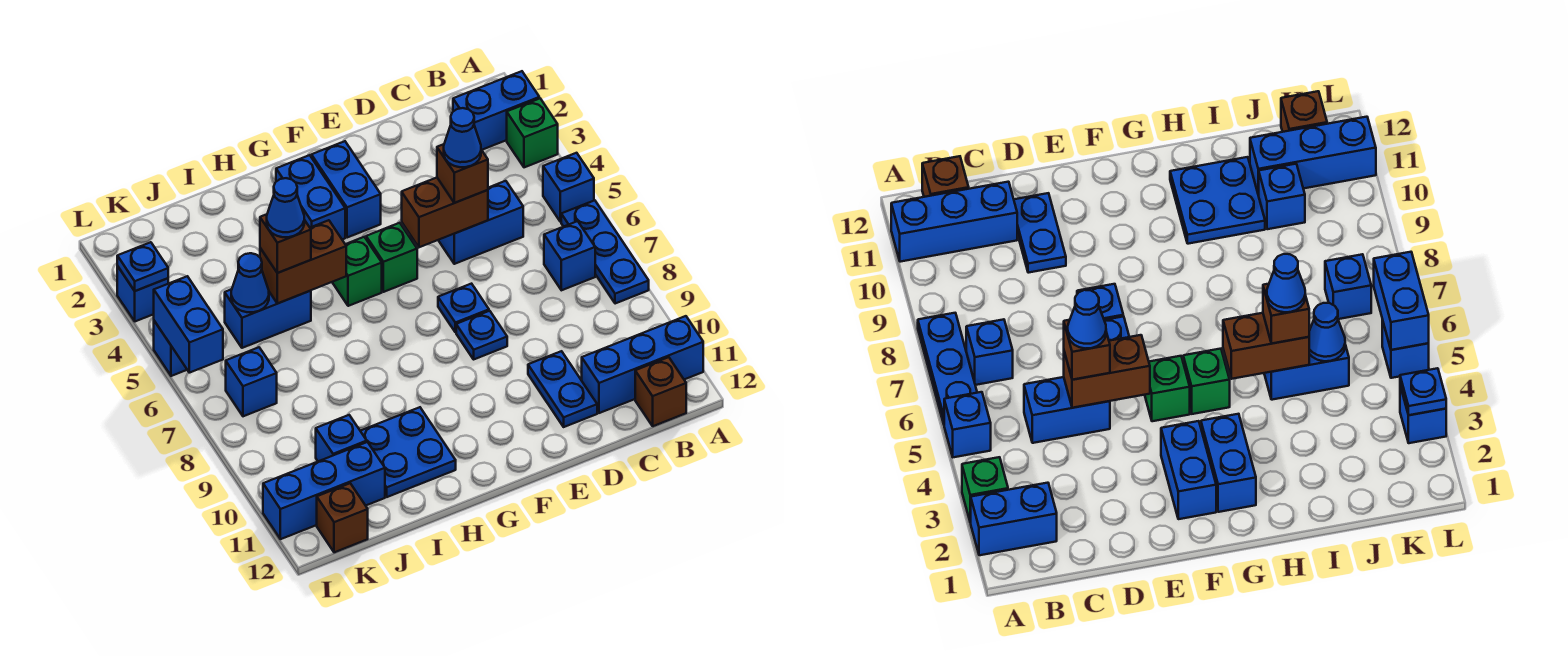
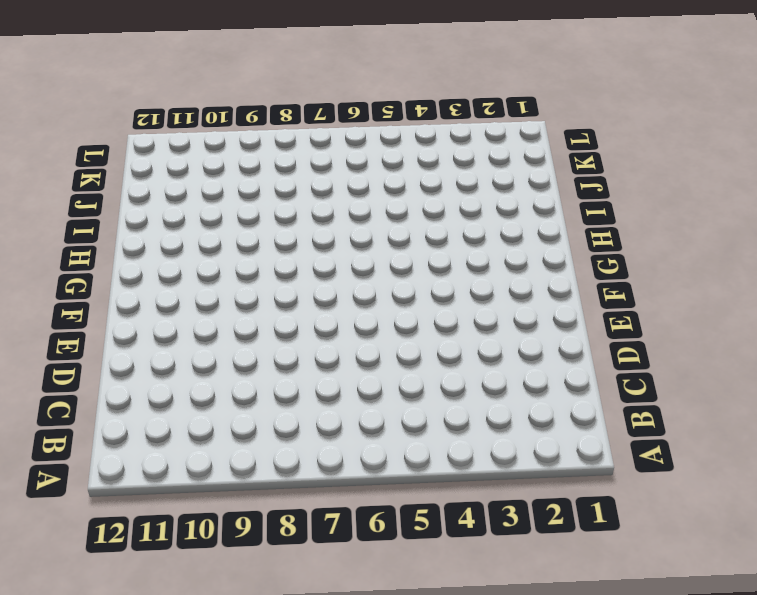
none -> blue brick A2:B2 level 1
none -> green brick A3 level 1
none -> blue brick A5 level 1
none -> blue plate A6:A8 level 1

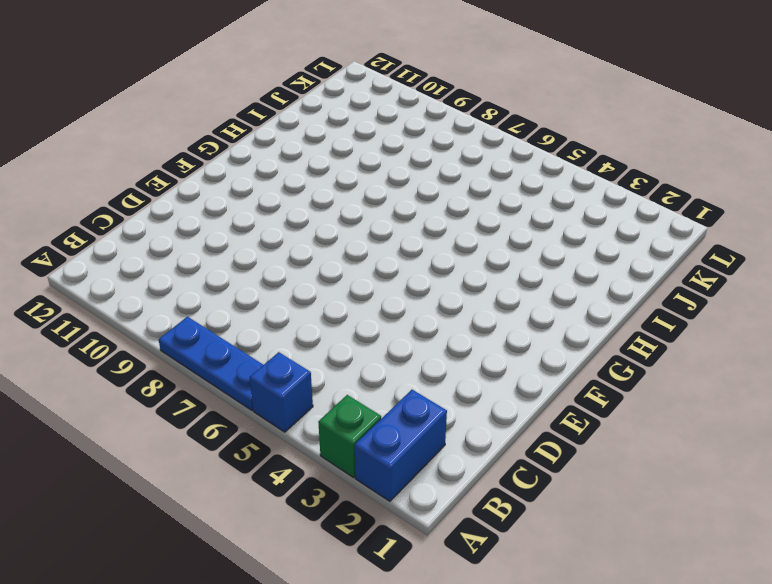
none -> blue brick A11:C11 level 1
none -> blue brick B7 level 1
none -> brown brick B12 level 1
none -> blue brick C5:D5 level 1

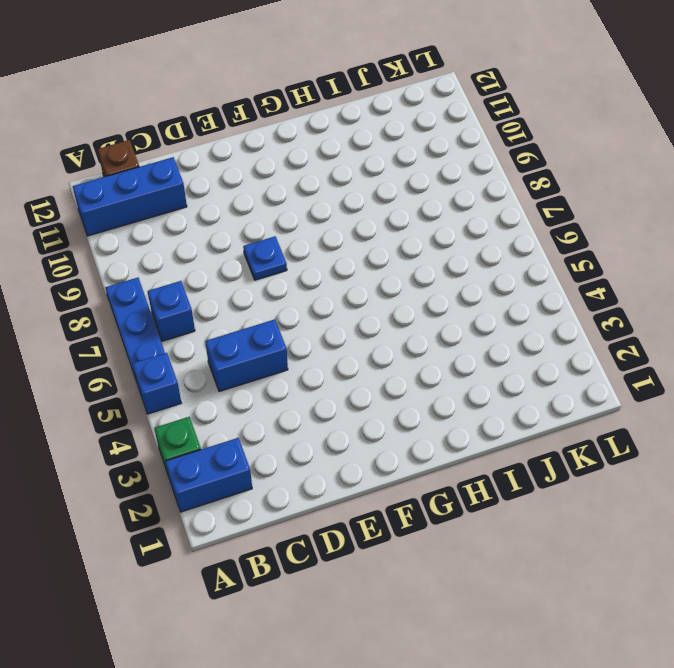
none -> blue plate D10:D11 level 1
none -> blue plate E7 level 1
none -> blue brick F2:F3 level 1
none -> green brick F5 level 1

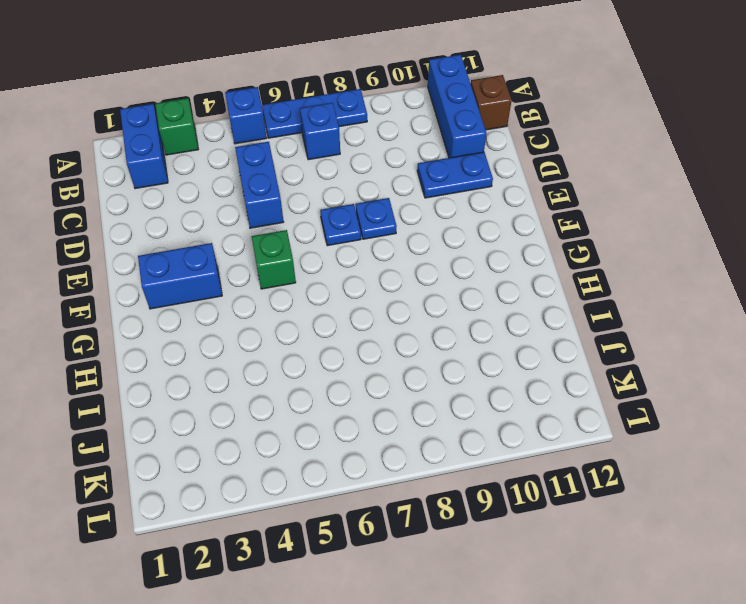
none -> blue brick G2:G3 level 1
none -> green brick G5 level 1
none -> blue plate H10:I11 level 1
none -> blue brick I5:J5 level 1

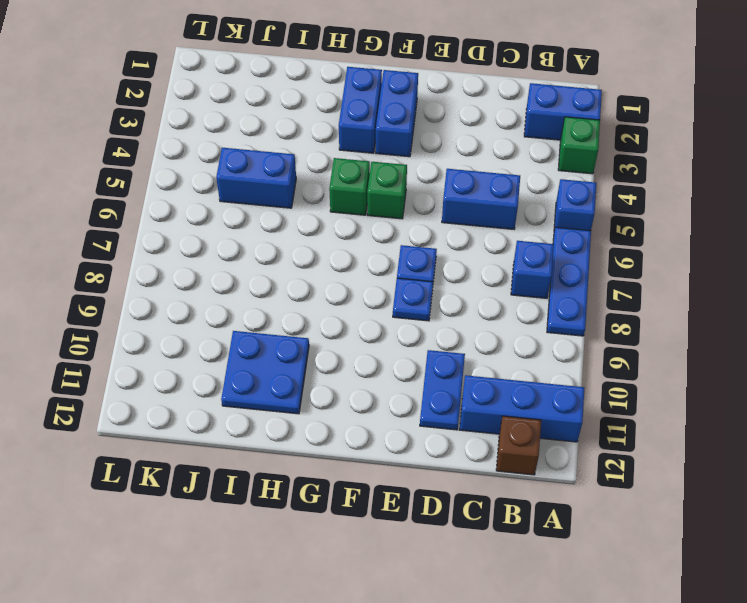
none -> blue brick J10 level 1
none -> blue brick J11:L11 level 1
none -> blue brick K7 level 1
none -> brown brick K12 level 1

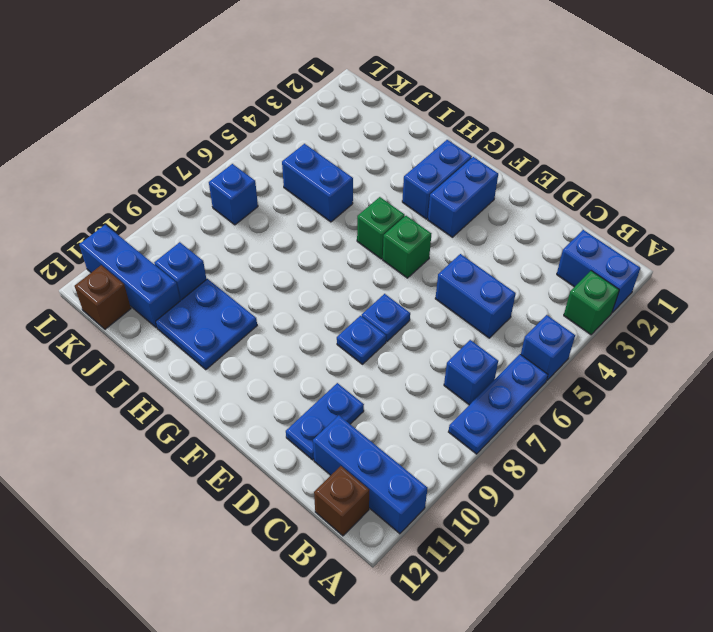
none -> blue brick L3 level 1
none -> blue brick L5 level 1
none -> brown brick D5:E5 level 2
none -> brown brick H5:I5 level 2

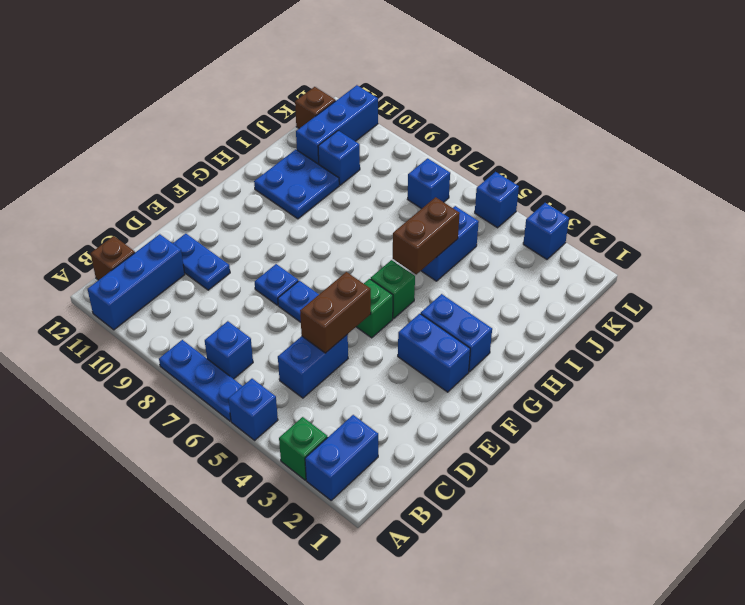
none -> blue cone J5 level 2
none -> blue plate L3 level 2
none -> blue brick L5:L6 level 2
none -> brown brick D5 level 3

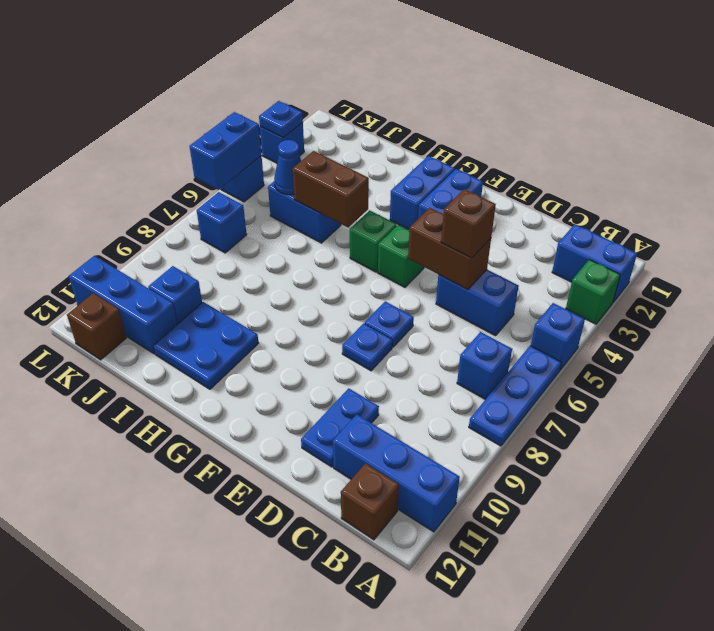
none -> brown brick I5 level 3
none -> blue cone D5 level 4
none -> blue cone I5 level 4

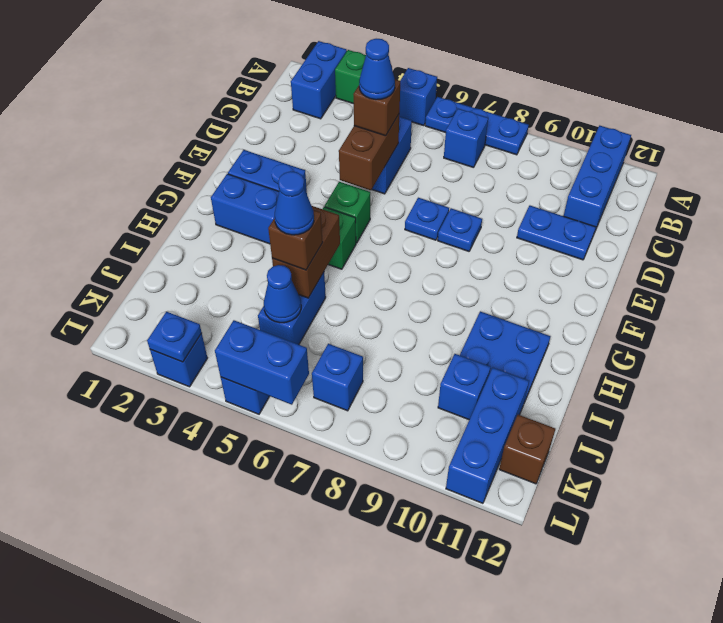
none -> brown brick B12 level 1

